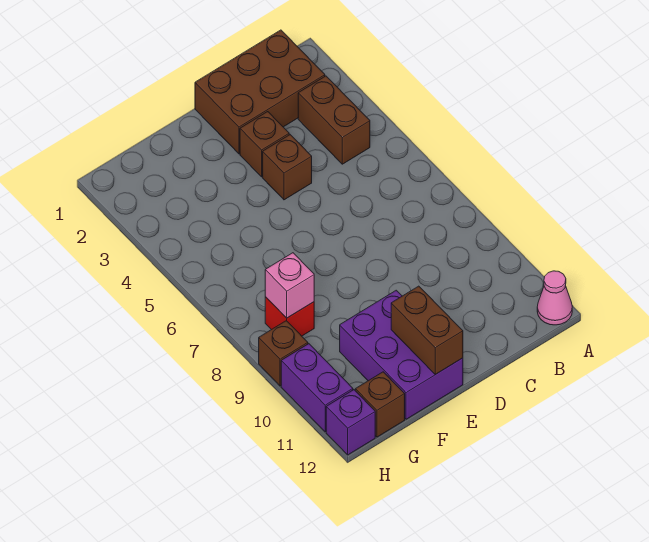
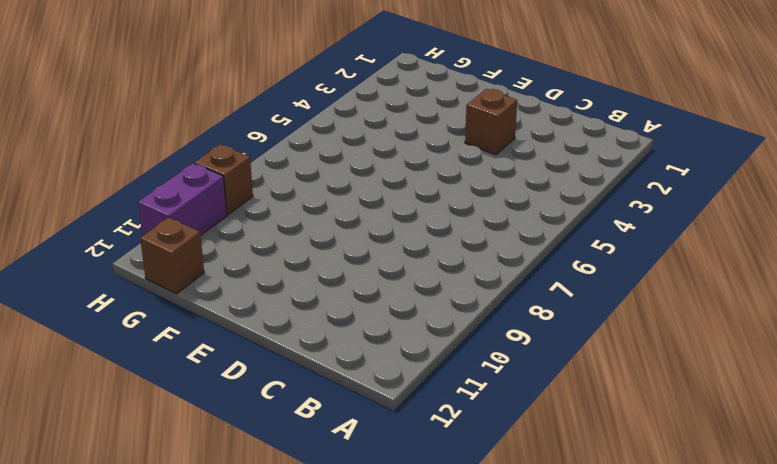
none -> pink cone A12 level 1
none -> brown brick B1:D2 level 1
none -> brown brick B3:B4 level 1

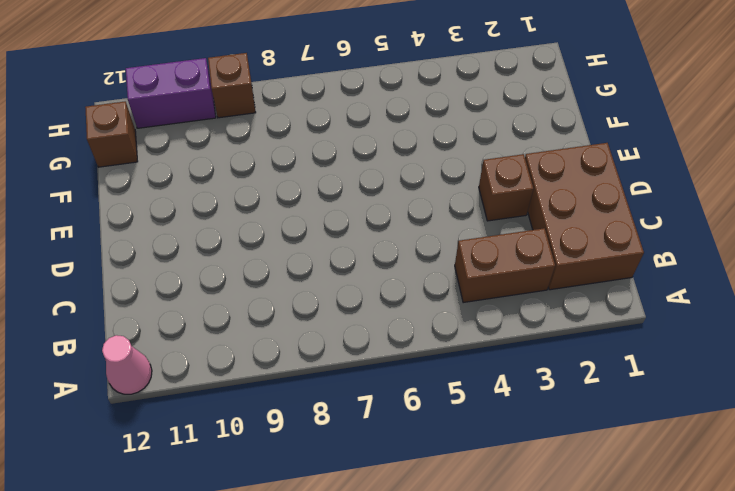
none -> brown brick D4 level 1
none -> purple brick E10:F12 level 1
none -> red brick G8 level 1

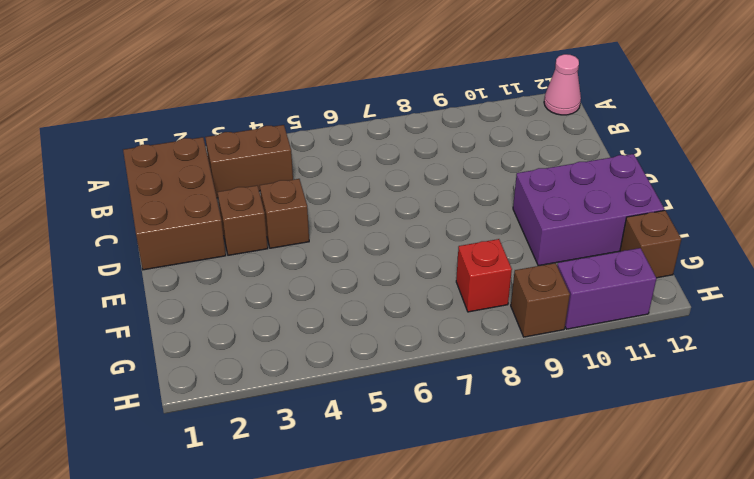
none -> purple brick H12 level 1
none -> brown brick E11:E12 level 2
none -> pink brick G8 level 2

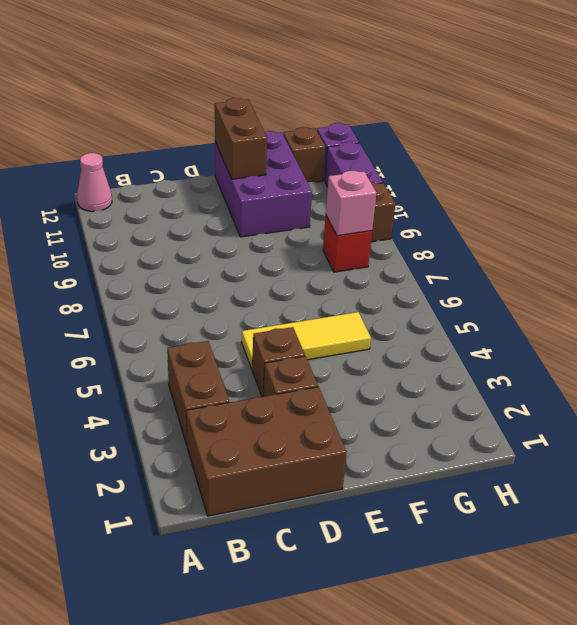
yellow tile D5:F5 level 1 -> none

